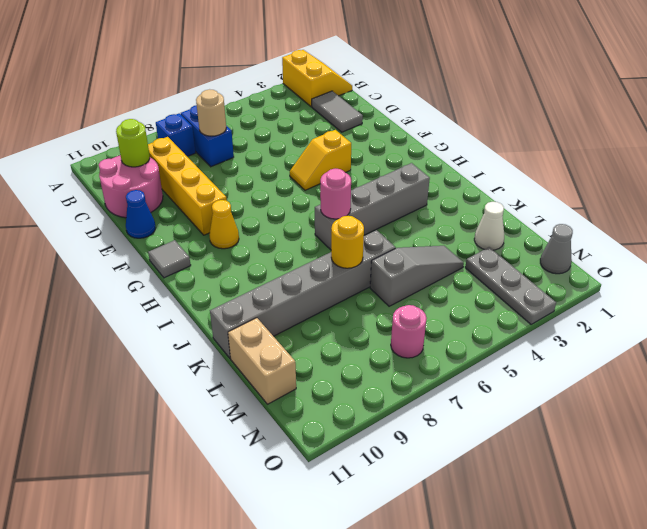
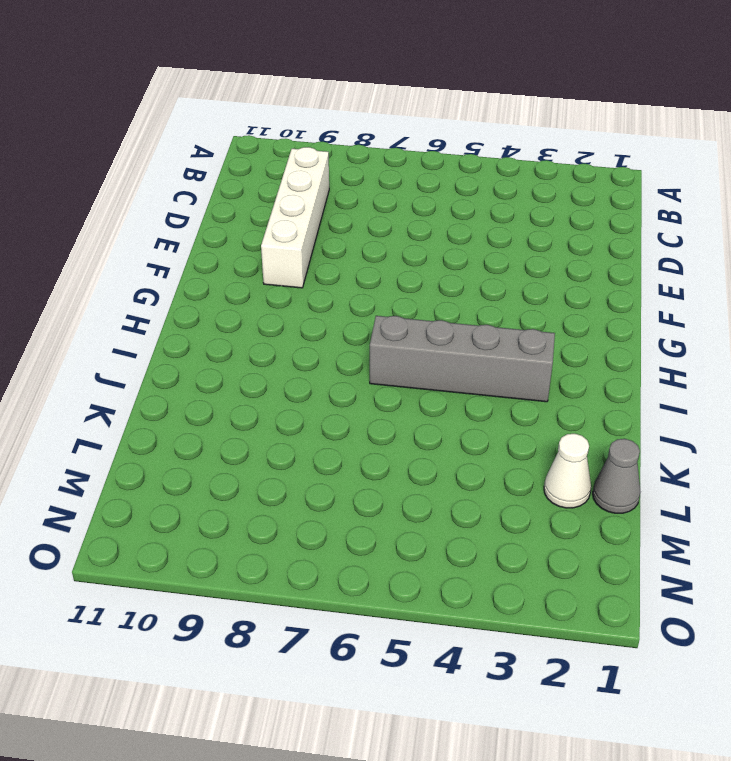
white brick C9:F9 level 1 -> yellow brick C9:F9 level 1
grey cone L1 level 1 -> grey cone N1 level 1
none -> yellow slope A1:B2 level 1 top 2
none -> blue brick B7:C7 level 1
none -> blue brick B8 level 1

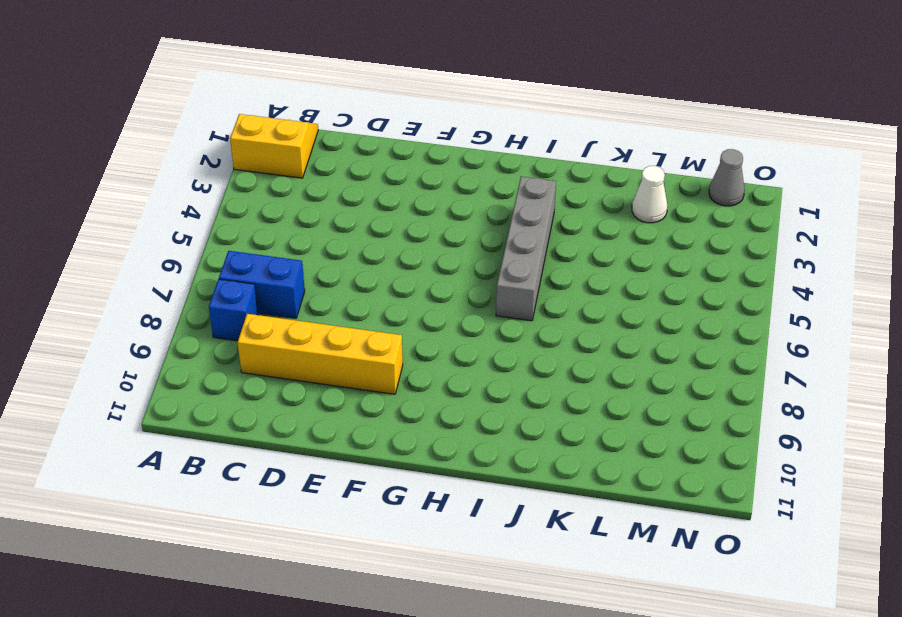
none -> grey tile C2:D2 level 1
none -> pink round brick C10:D11 level 1
none -> blue cone E11 level 1

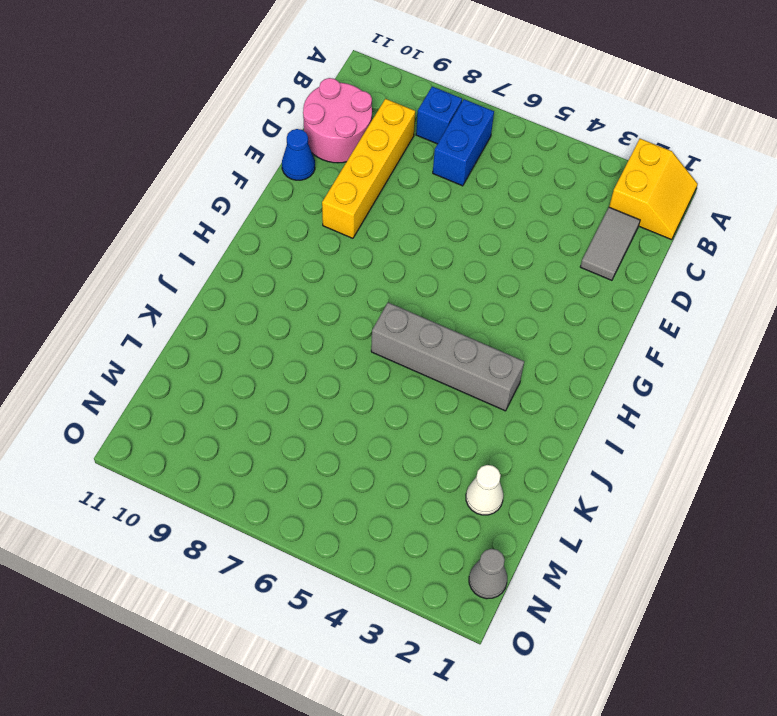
none -> yellow slope F4:F5 level 1 top 4
none -> yellow cone G9 level 1
none -> grey tile G11 level 1

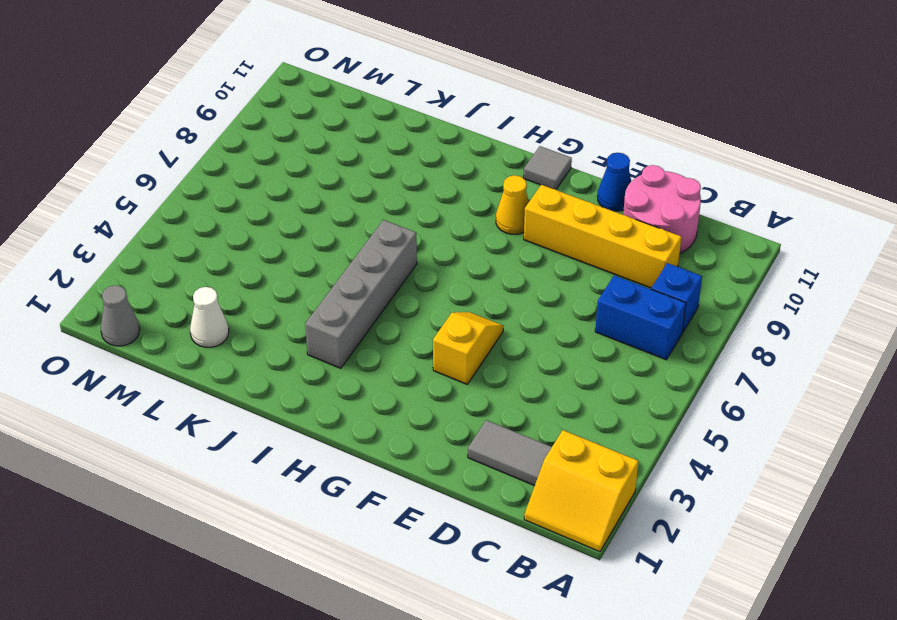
none -> grey brick K6:K11 level 1
none -> grey slope L4:L6 level 1 top 6
none -> tan brick L11:M11 level 1

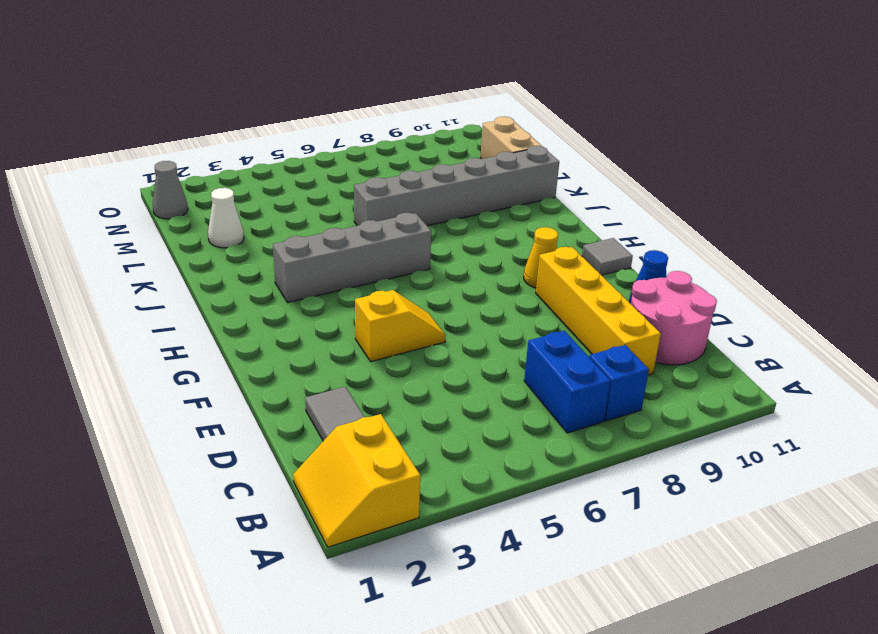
none -> grey slope L4:L6 level 1 top 6
none -> grey plate M3:O3 level 1
none -> pink round brick N7 level 1

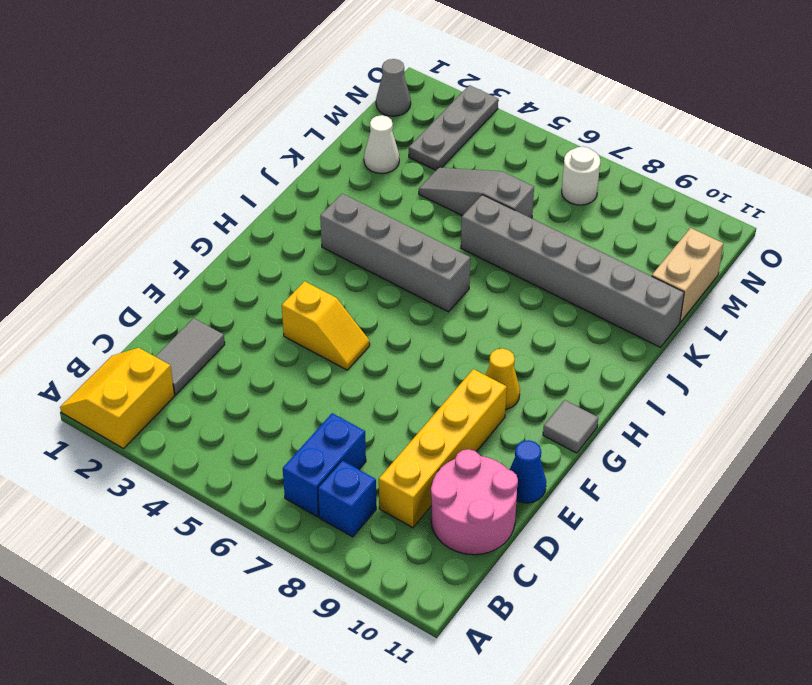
white round brick N7 level 1 -> pink round brick N7 level 1
none -> tan round brick C7 level 2
none -> lime round brick C10 level 2
none -> pink round brick I6 level 2

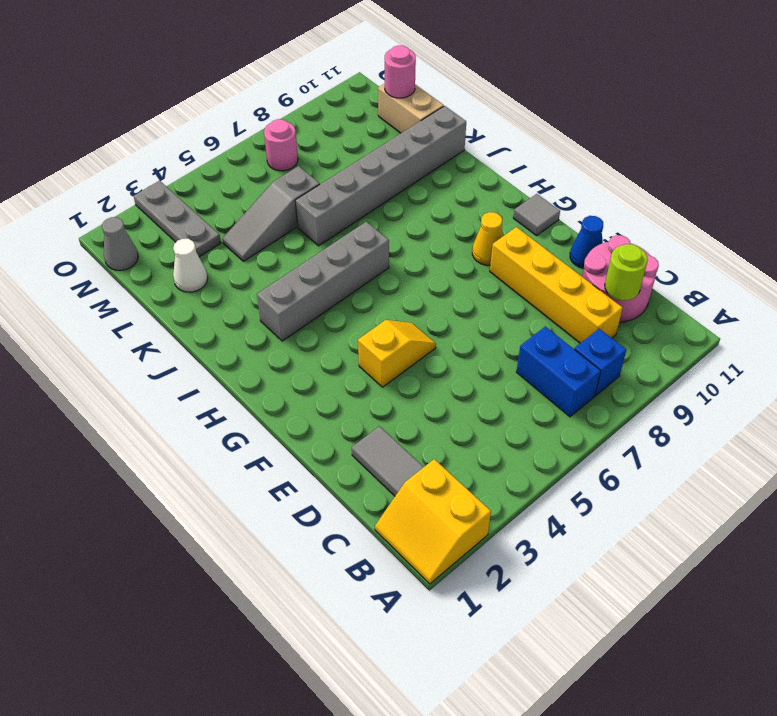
pink round brick M11 level 2 -> pink round brick I6 level 2
none -> tan round brick C7 level 2
none -> yellow round brick K7 level 2

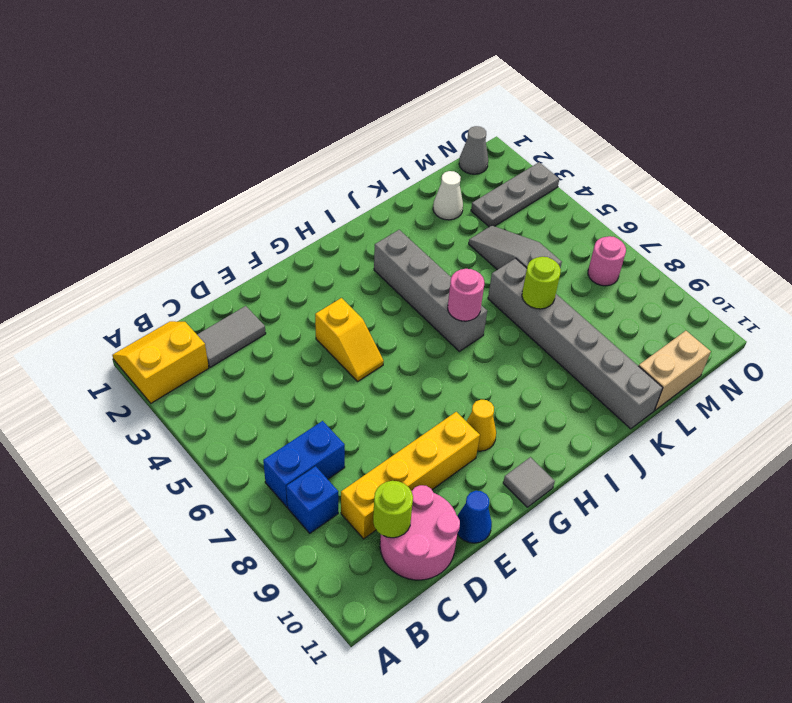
lime round brick K7 level 2 -> yellow round brick K7 level 2
none -> tan round brick C7 level 2

